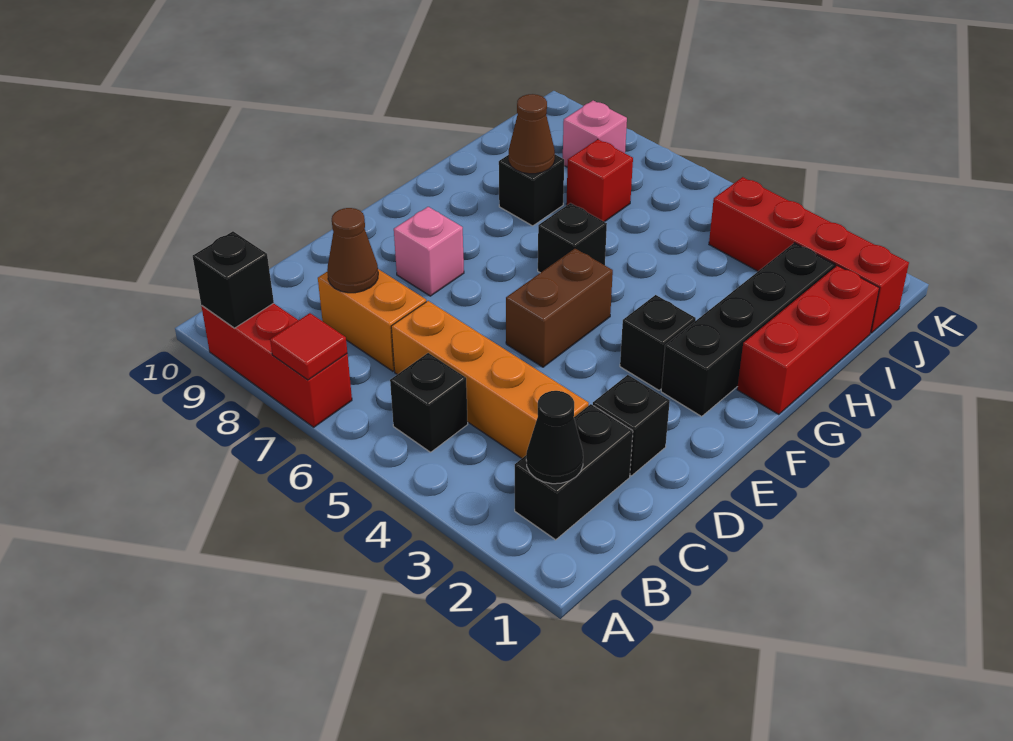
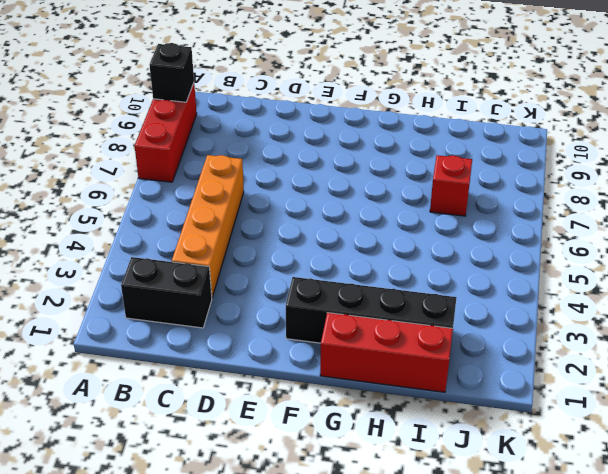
none -> black brick B5 level 1
none -> orange brick C7:C8 level 1
none -> black brick D2 level 1

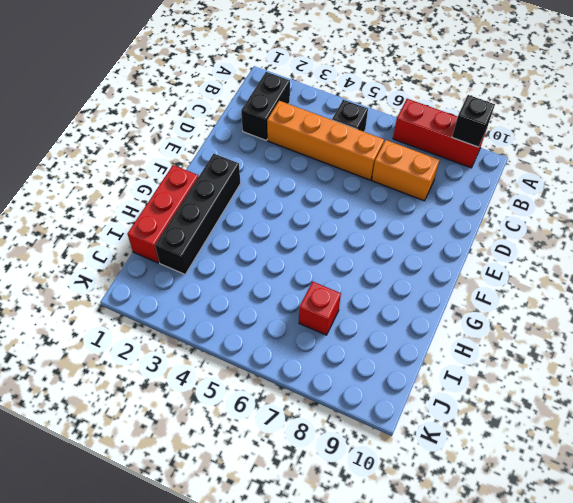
none -> black brick D2 level 1
none -> brown brick E5:F5 level 1
none -> pink brick E8 level 1

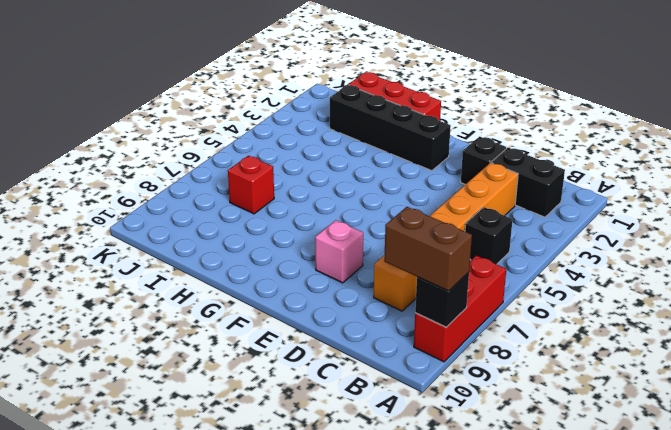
brown brick A9:B9 level 3 -> brown brick E5:F5 level 1
none -> black brick F3 level 1
none -> black brick G6 level 1
none -> black brick H8 level 1

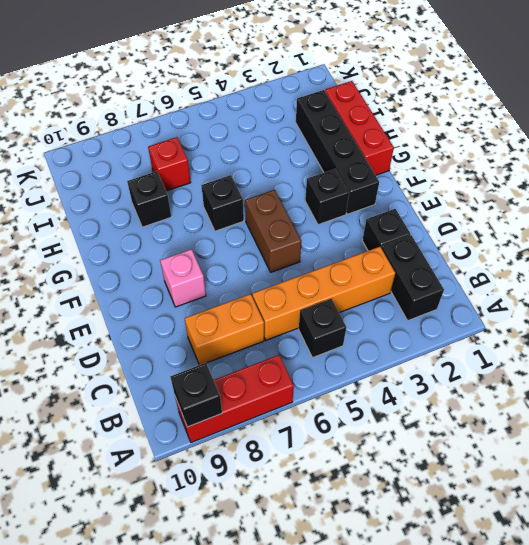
none -> red brick J1:J4 level 1
none -> pink brick J8 level 1
none -> red tile A7 level 2

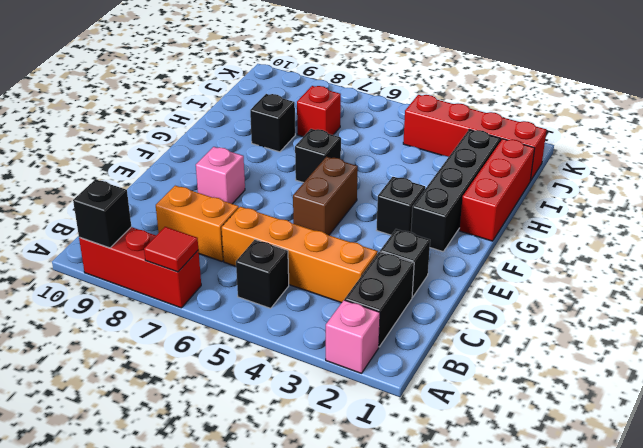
pink brick A2 level 1 -> pink brick J8 level 1
none -> black cone B2 level 2
none -> brown cone C8 level 2
none -> brown cone H8 level 2

